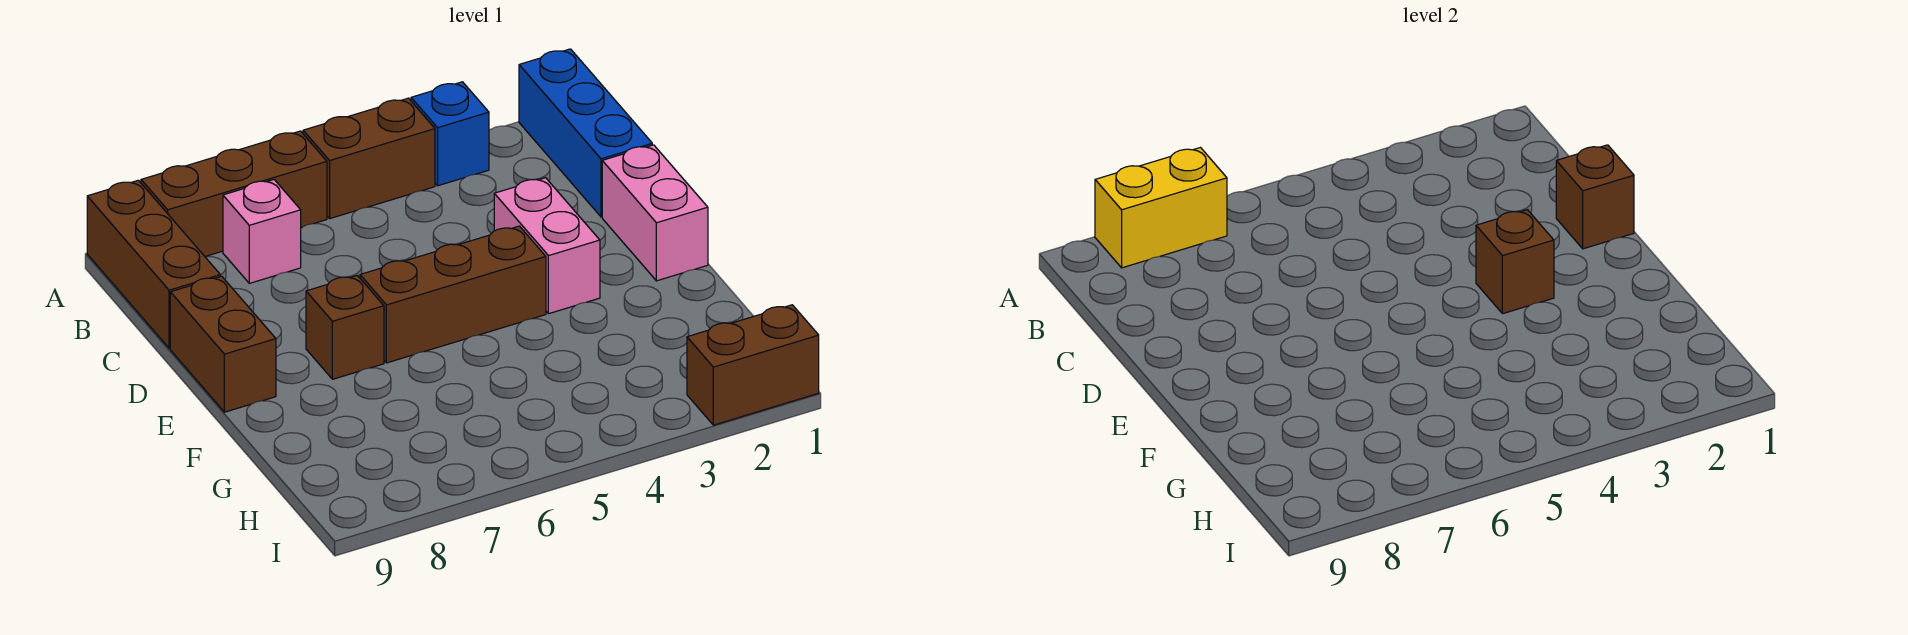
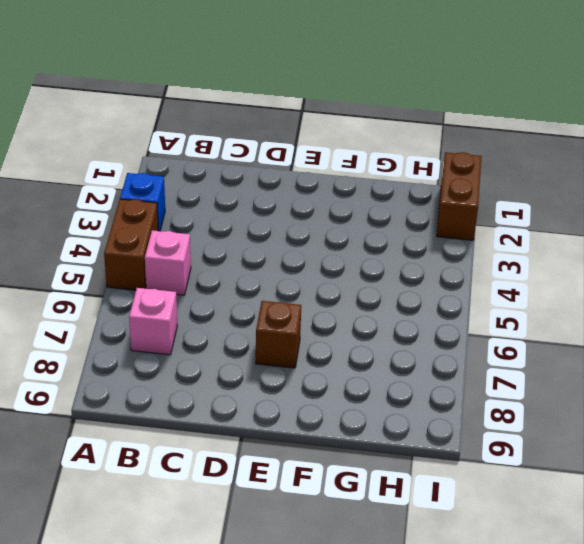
pink brick B5 level 1 -> none
none -> blue brick A1:C1 level 1
none -> brown brick A6:A8 level 1
none -> brown brick A9:C9 level 1

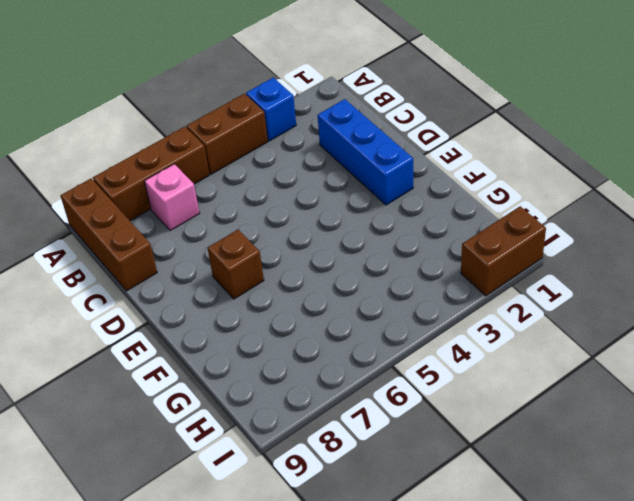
blue brick C2:E2 level 1 -> blue brick A1:C1 level 1
none -> pink brick D1:E1 level 1
none -> pink brick D3:E3 level 1
none -> brown brick D9:E9 level 1

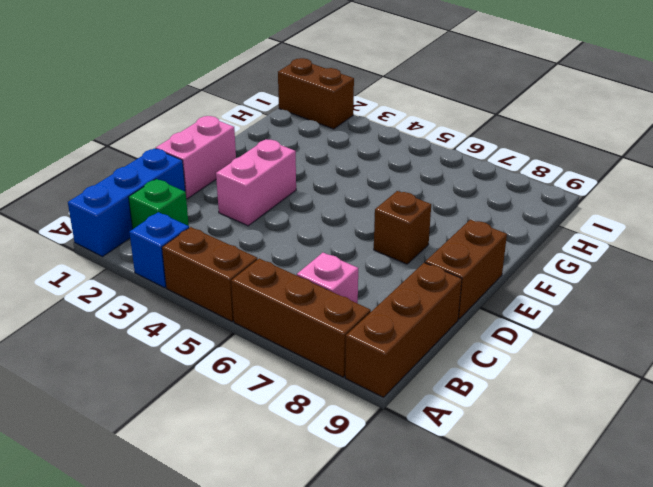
green brick B2 level 1 -> none
none -> brown brick E4:E6 level 1
none -> yellow brick A7:A8 level 2
none -> brown brick D1 level 2

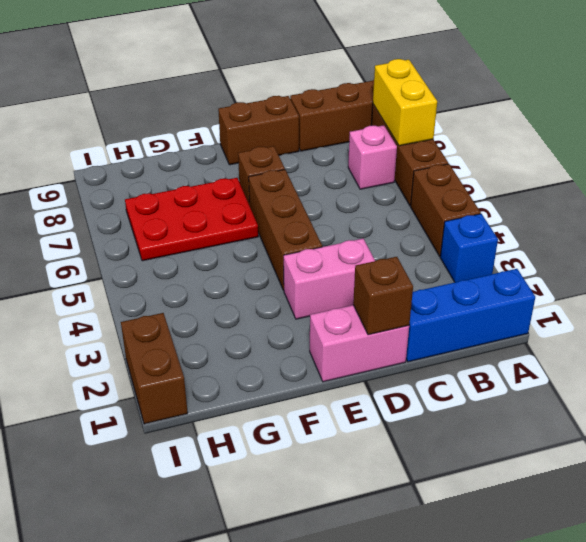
red plate F6:H7 level 1 -> none
none -> brown brick E3 level 2

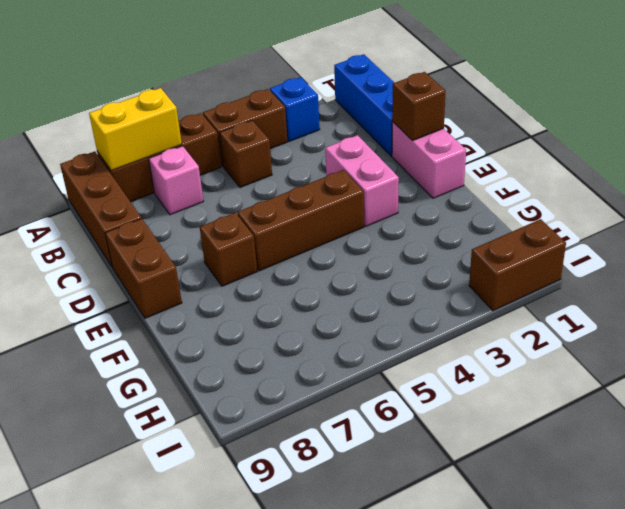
brown brick B5 level 1 -> brown brick E3 level 2

